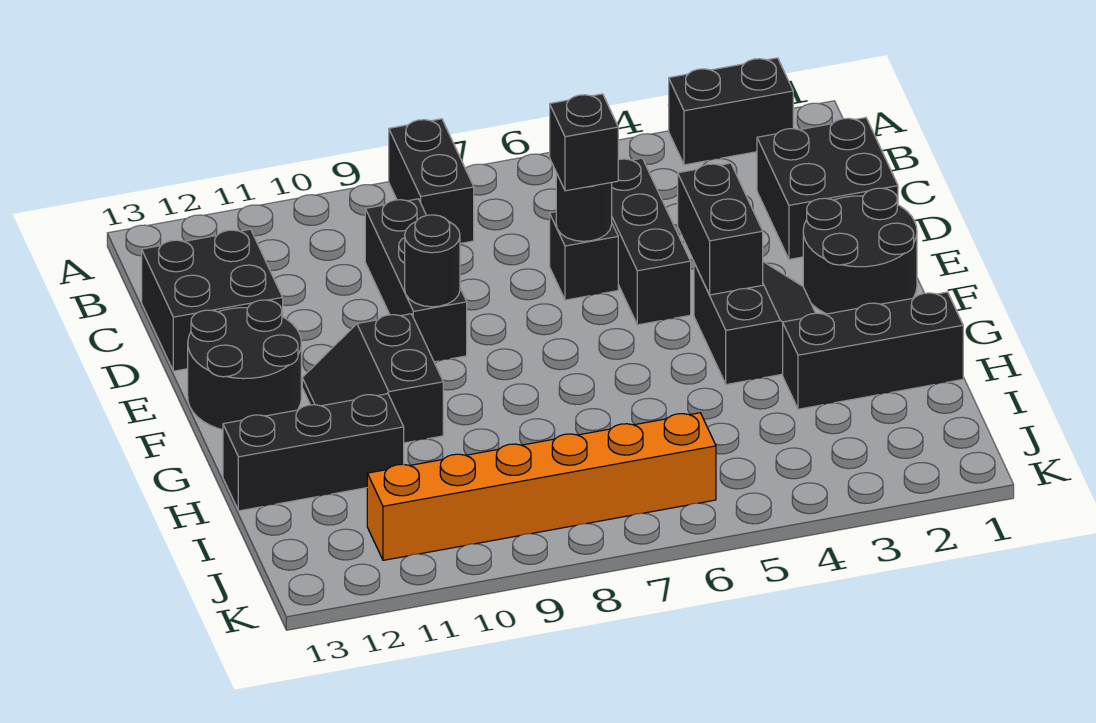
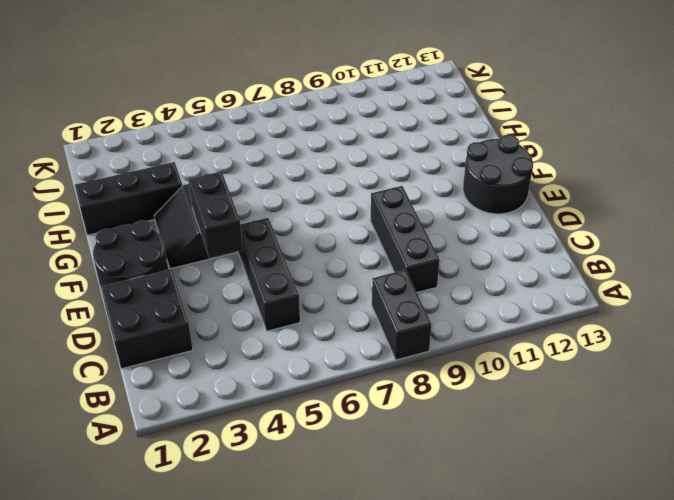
none -> black brick A2:A3 level 1
none -> black brick C12:D13 level 1
none -> black brick D6 level 1

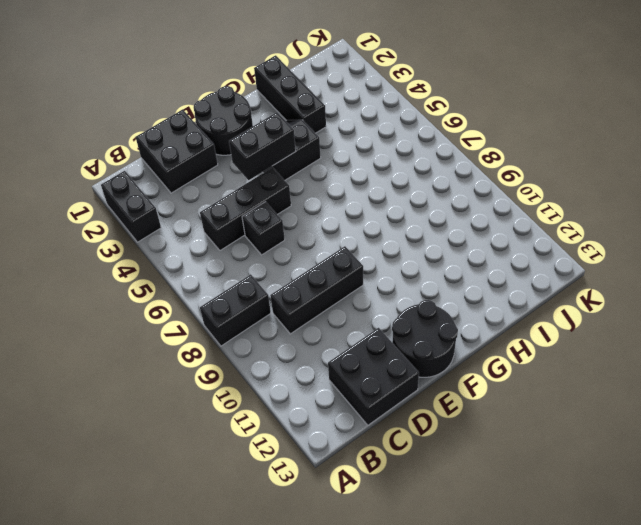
none -> black slope F10:G11 level 1 top 10
none -> black brick H11:H13 level 1
none -> orange brick J6:J11 level 1

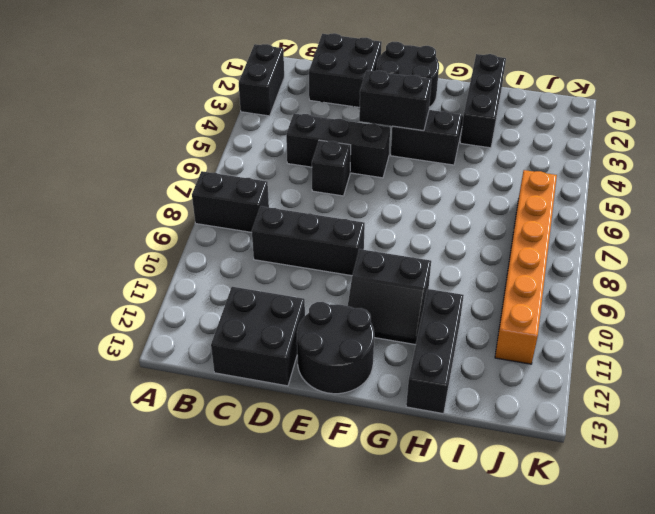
none -> black round brick D6 level 2
none -> black round brick E9 level 2
none -> black brick D6 level 3

